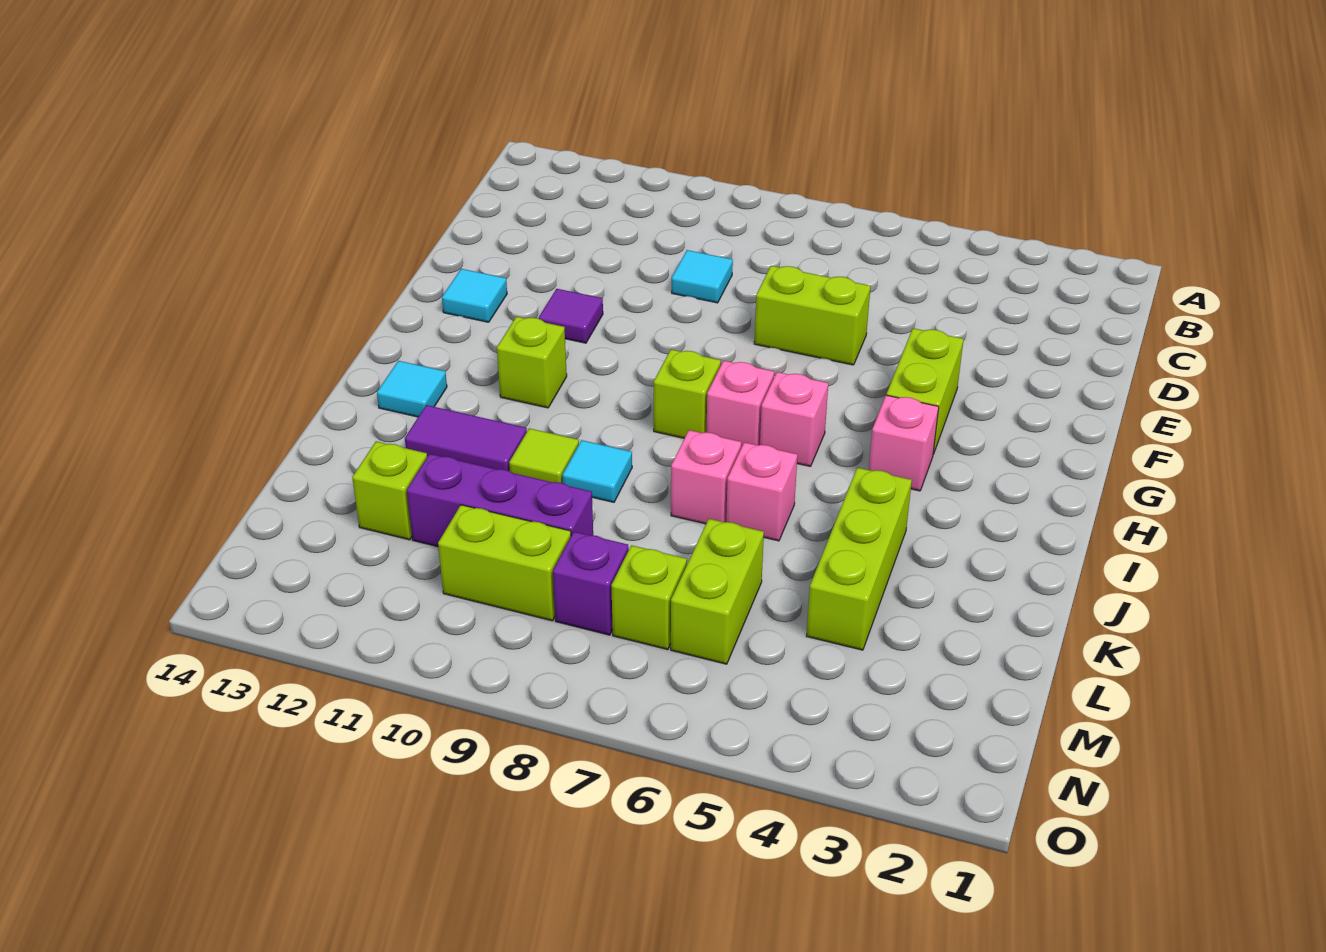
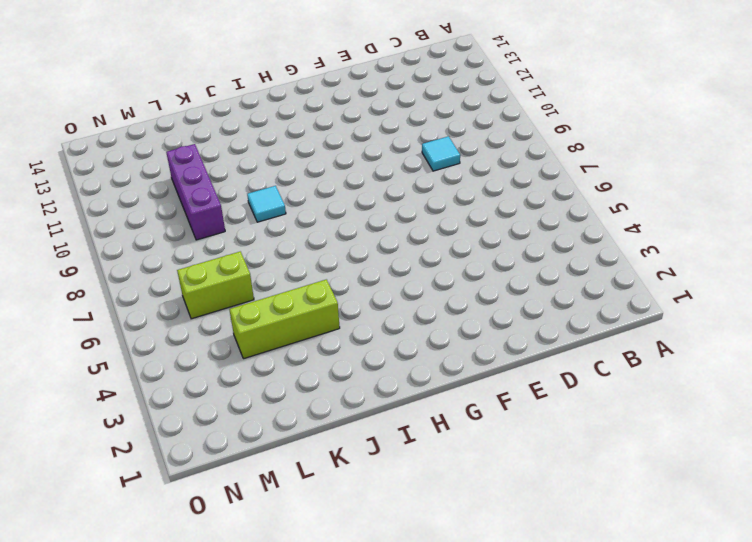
none -> lime brick E6:E7 level 1
none -> lime brick F4:G4 level 1
none -> purple tile F11 level 1

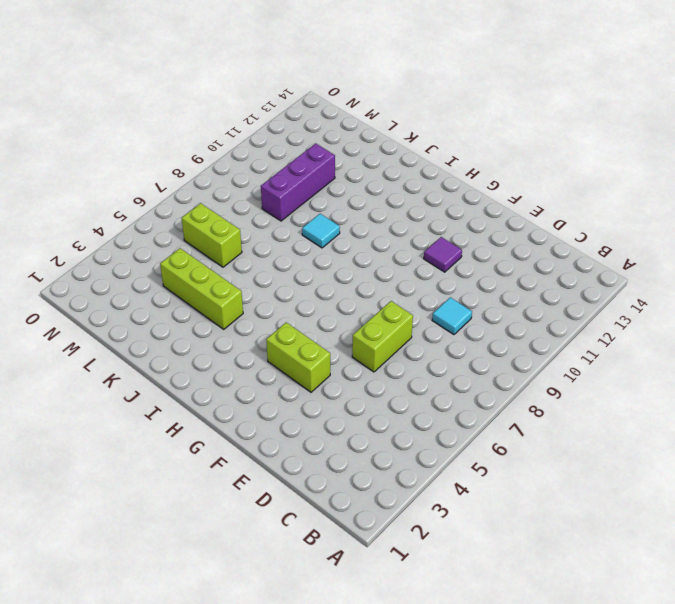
none -> cyan tile F13 level 1
none -> pink brick H4 level 1
none -> pink brick H6 level 1

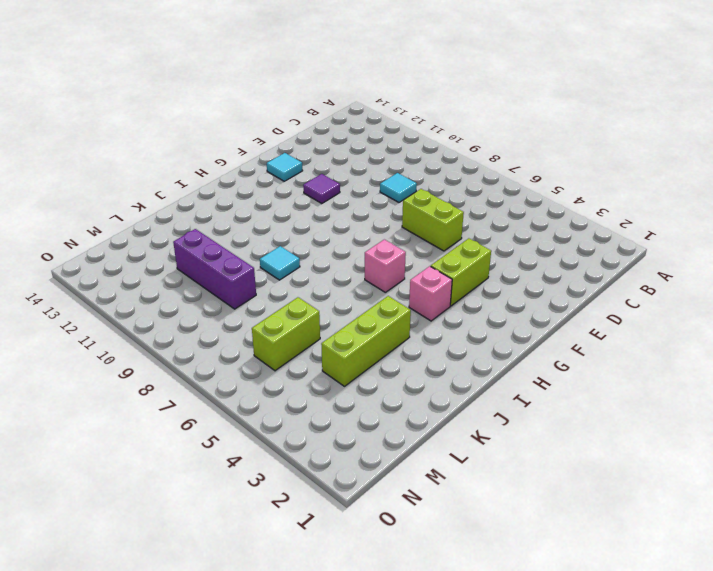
none -> pink brick H7 level 1
none -> lime brick H8 level 1
none -> lime brick H11 level 1

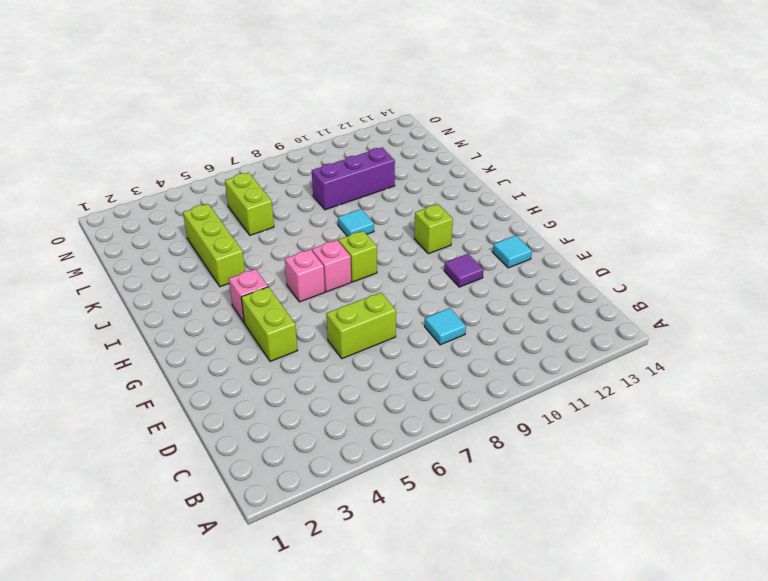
none -> cyan tile I13 level 1
none -> pink brick J6 level 1
none -> pink brick J7 level 1

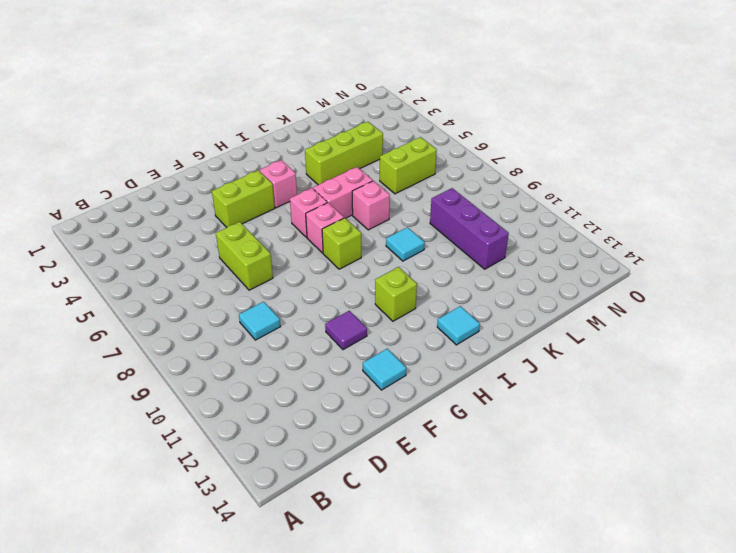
pink brick I6:J6 level 1 -> pink brick J6 level 1
none -> lime tile J10 level 1
none -> purple tile J11:J12 level 1
none -> lime brick L12 level 1

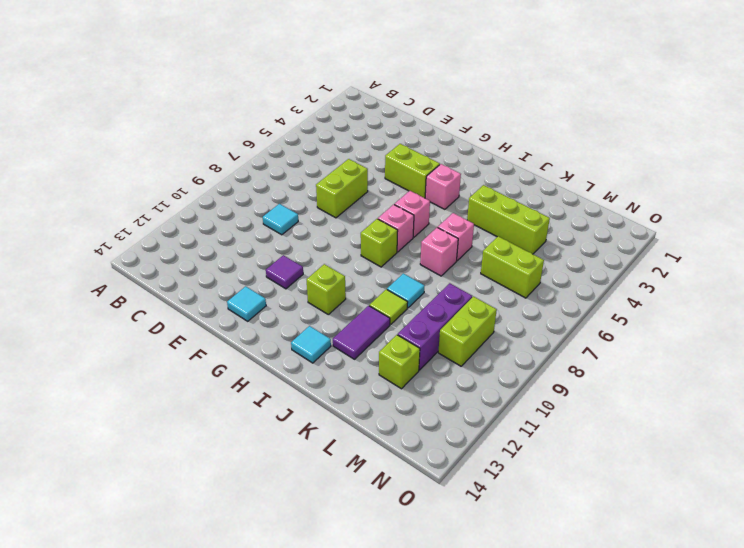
none -> lime brick M7 level 1
none -> purple brick M8 level 1

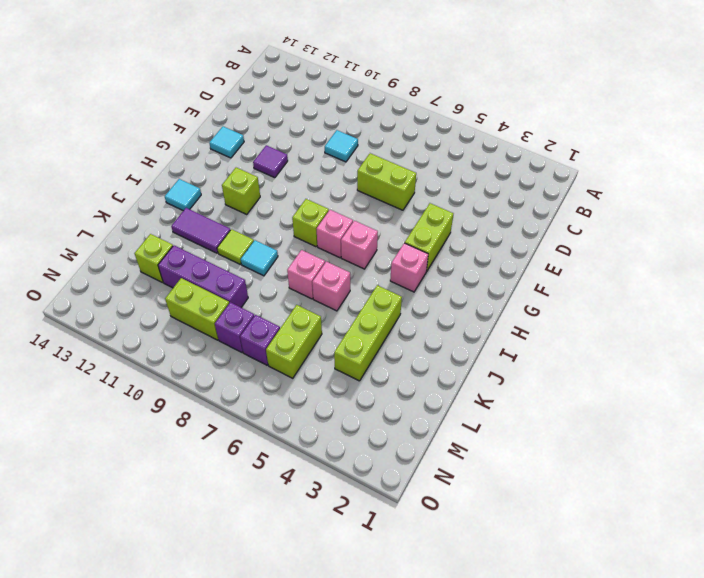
purple brick M7 level 1 -> lime brick M7 level 1

